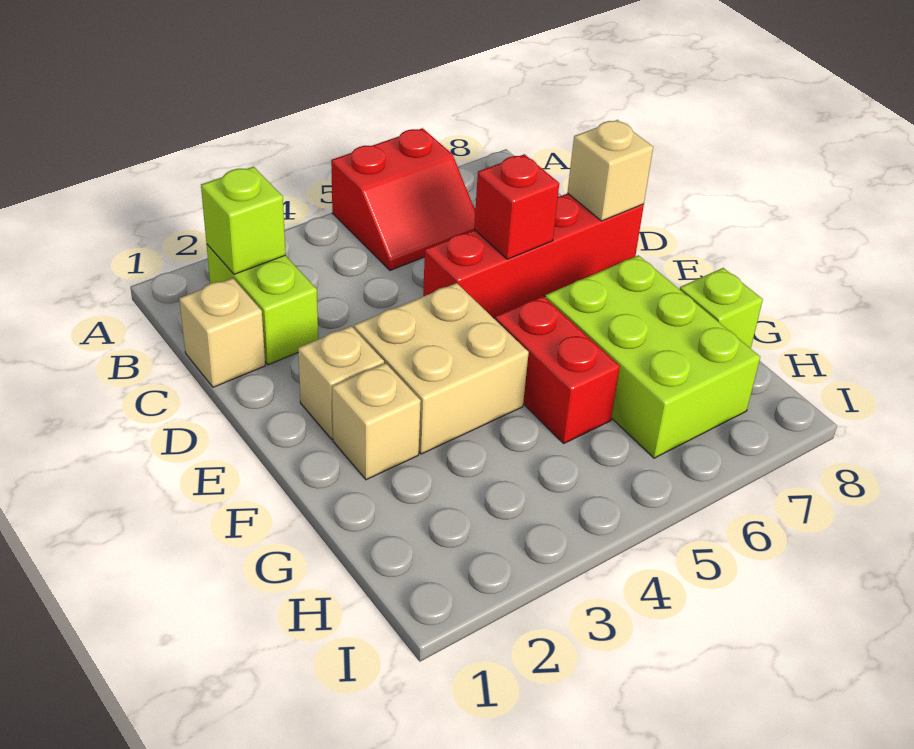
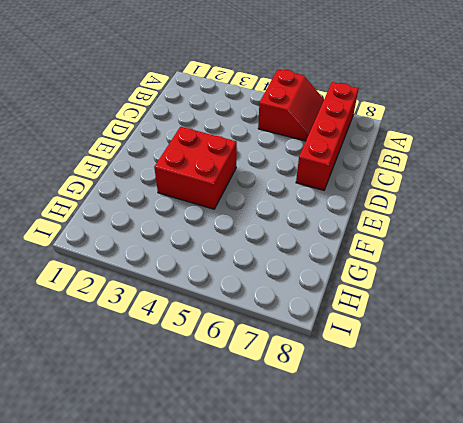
red slope A5:B6 level 1 top 5 -> red slope A5:B6 level 1 top A
red brick A7:D7 level 1 -> red brick D5:D8 level 1
red brick E3:F4 level 1 -> tan brick E3:F4 level 1
none -> lime brick B2:C2 level 1
none -> tan brick C1 level 1
none -> tan brick E2 level 1

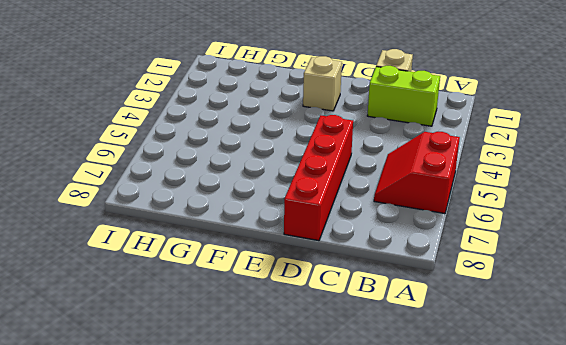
none -> tan brick E3:F4 level 1
none -> tan brick F2 level 1
none -> red brick F5:G5 level 1

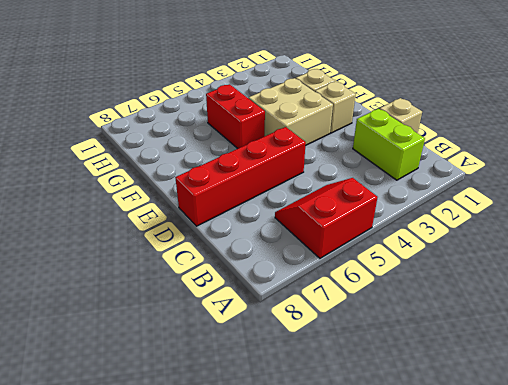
none -> lime brick F6:H7 level 1
none -> lime brick G8 level 1
none -> lime brick B2 level 2

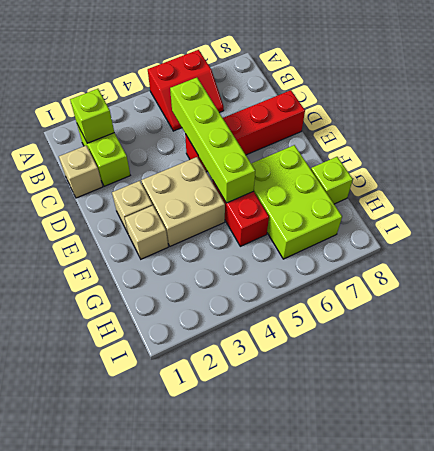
lime brick C5:F5 level 2 -> none
none -> red brick D6 level 2
none -> tan brick D8 level 2

